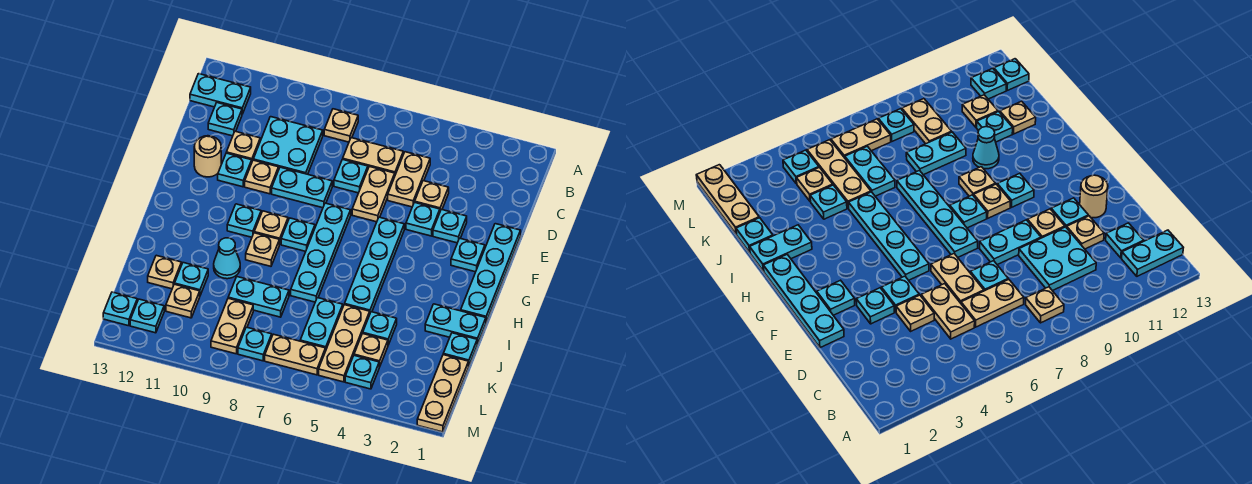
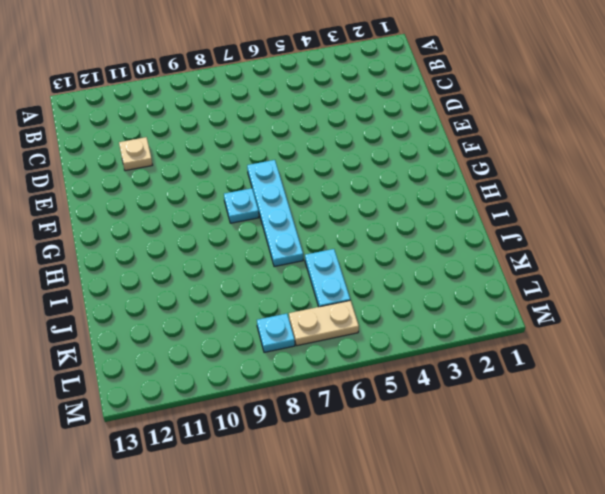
none -> tan plate B8 level 1
none -> cyan plate B12:B13 level 1
none -> tan plate C5:D5 level 1
none -> tan plate C6:C7 level 1

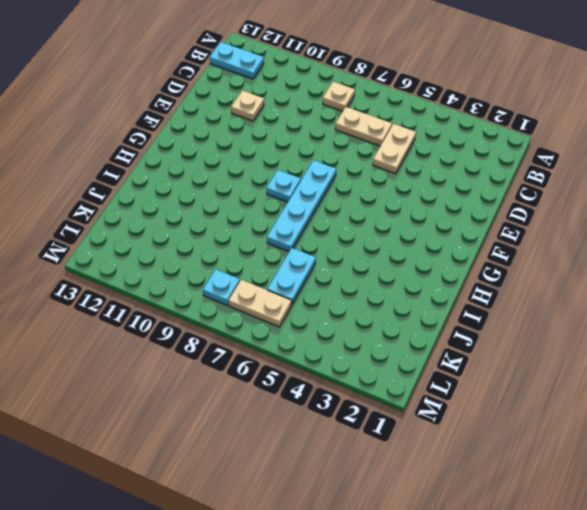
none -> cyan plate C9:D10 level 1
none -> cyan plate C12 level 1
none -> tan plate D4 level 1
none -> tan plate D6:E6 level 1

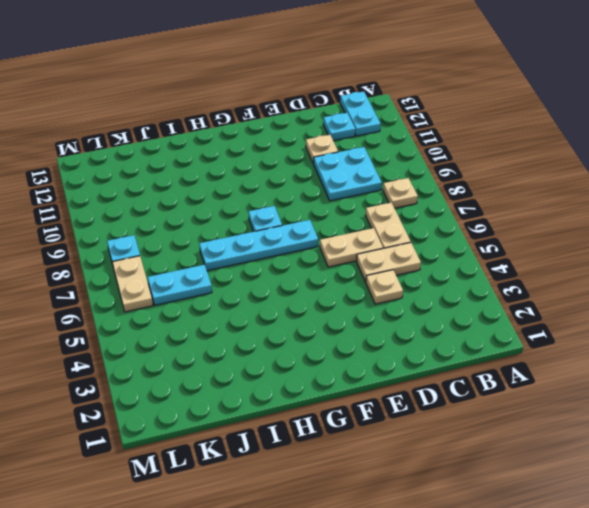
none -> cyan plate D7 level 1
none -> cyan plate E1:H1 level 1
none -> cyan plate E3 level 1
none -> cyan plate E4 level 1

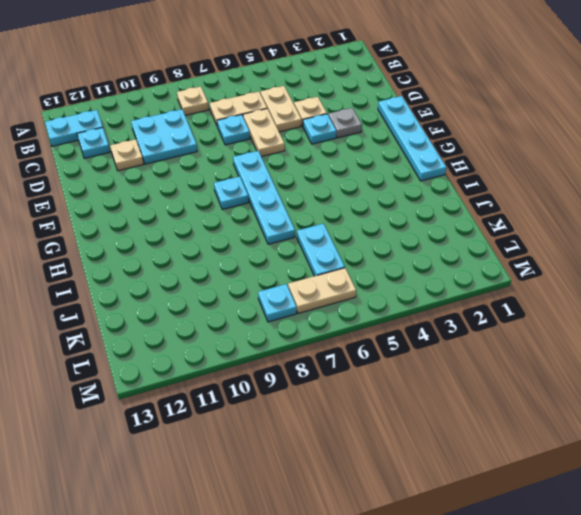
grey plate E3 level 1 -> cyan plate E3 level 1
none -> cyan plate E8:E9 level 1
none -> tan plate E10 level 1
none -> cyan plate E11 level 1
none -> tan round brick E12 level 1

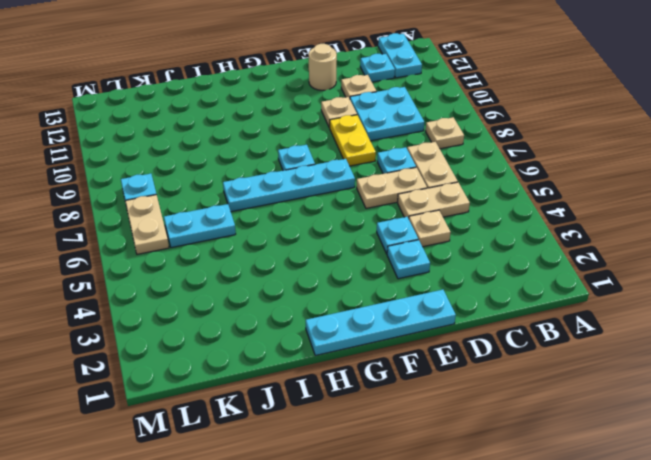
yellow plate E8:E9 level 1 -> cyan plate E8:E9 level 1
none -> cyan plate E11 level 1
none -> cyan plate F2 level 1
none -> cyan plate F5:I5 level 1
none -> tan plate G9 level 1

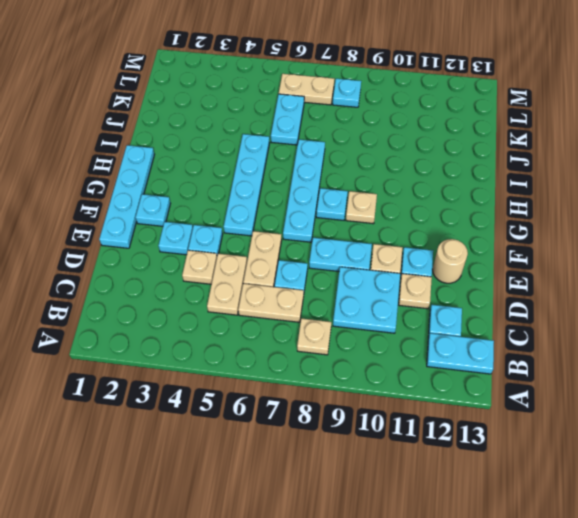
none -> cyan plate G10 level 1
none -> tan plate H9 level 1
none -> cyan plate I1:I2 level 1
none -> cyan cone I10 level 1

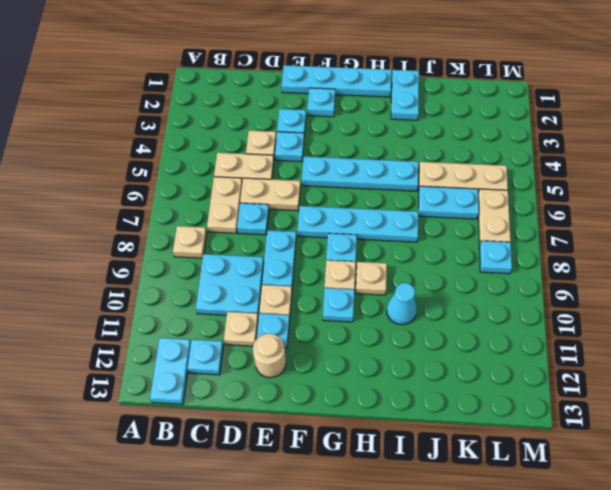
none -> cyan plate J1 level 1
none -> cyan plate J4 level 1
none -> cyan plate J8:J9 level 1
none -> cyan plate J11 level 1

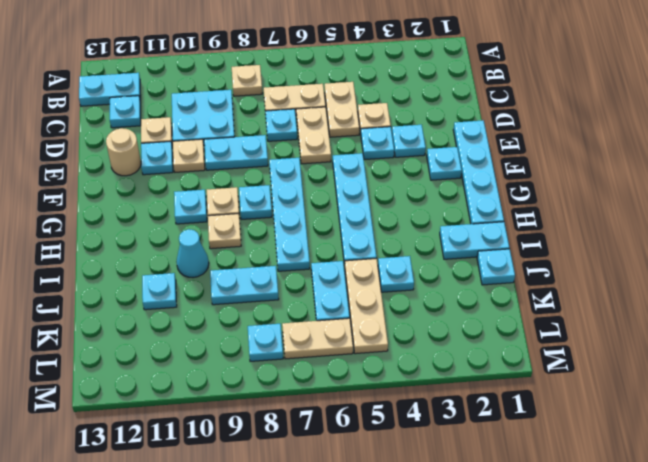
none -> tan plate J12 level 1
none -> tan plate K1:M1 level 1
none -> tan plate K4 level 1
none -> tan plate K9:L9 level 1

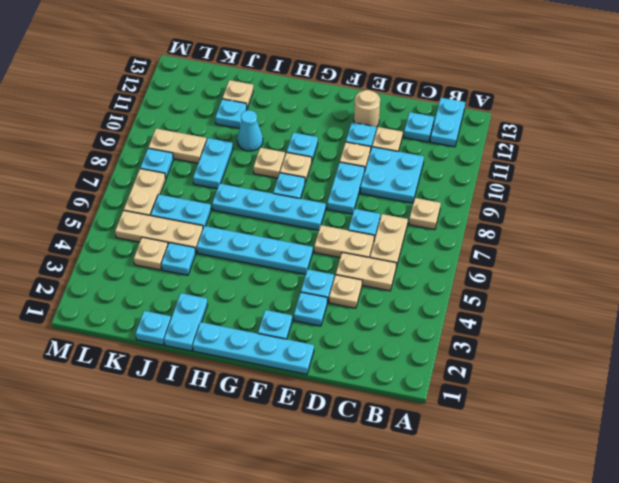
none -> tan plate K1:M1 level 1
none -> tan plate K11 level 1
none -> cyan plate L4 level 1
none -> cyan plate L12 level 1

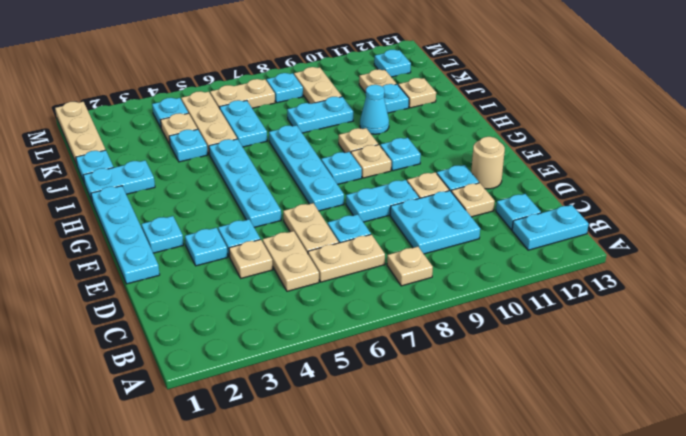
none -> cyan plate L13 level 1

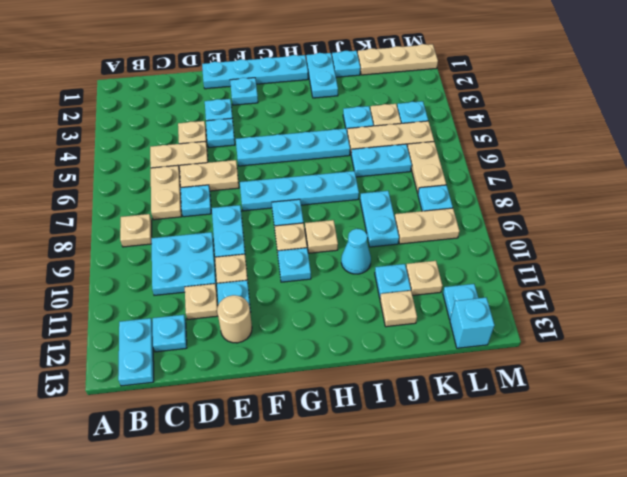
cyan brick L13 level 1 -> cyan plate L13 level 1

